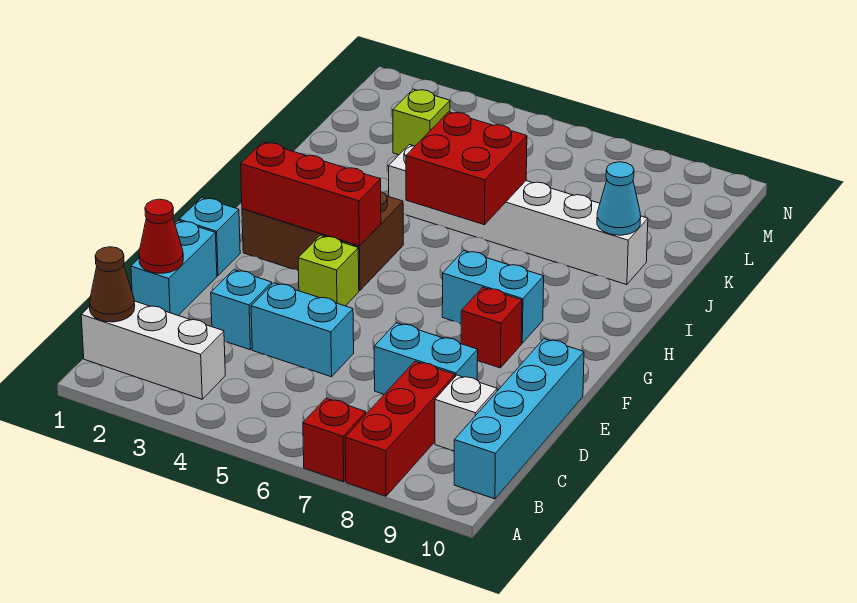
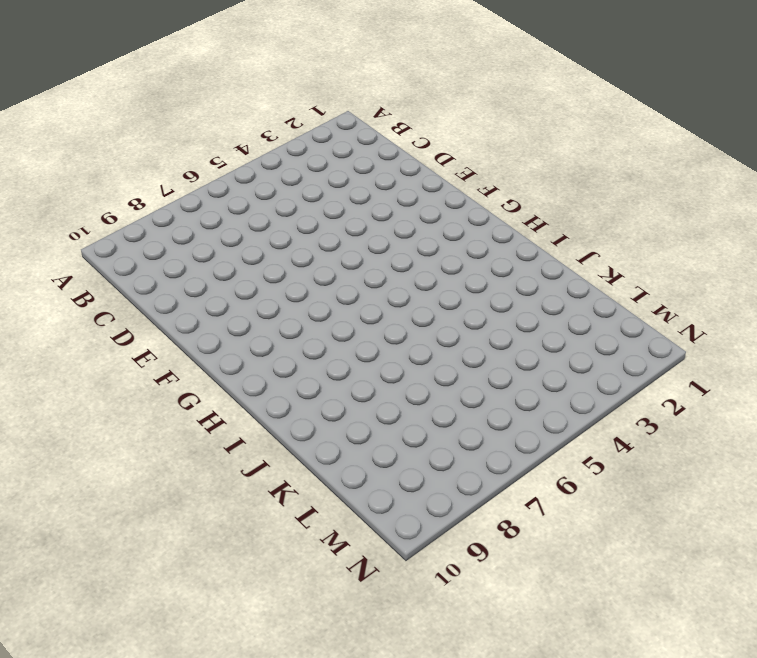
none -> red brick A7 level 1
none -> red brick A8:C8 level 1
none -> white brick B1:B3 level 1

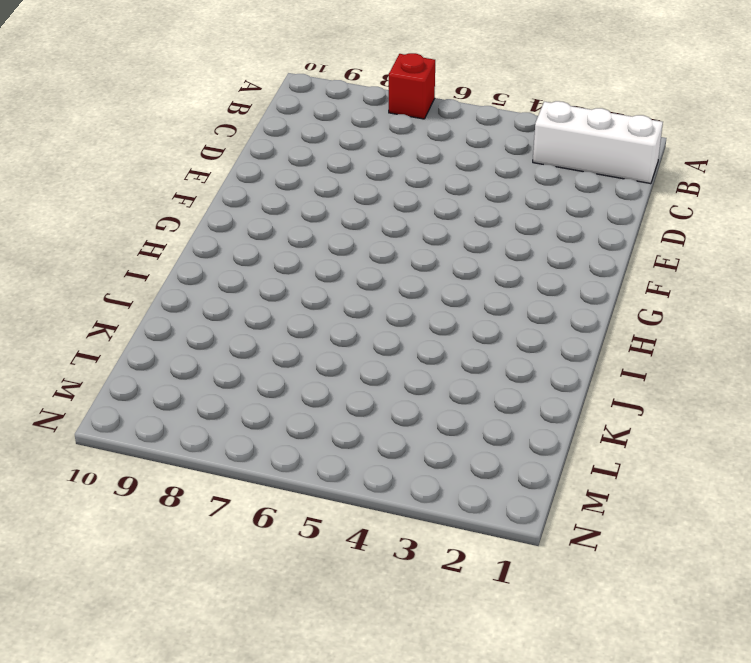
none -> red brick A8:C8 level 1
none -> cyan brick B10:E10 level 1
none -> white brick C9 level 1

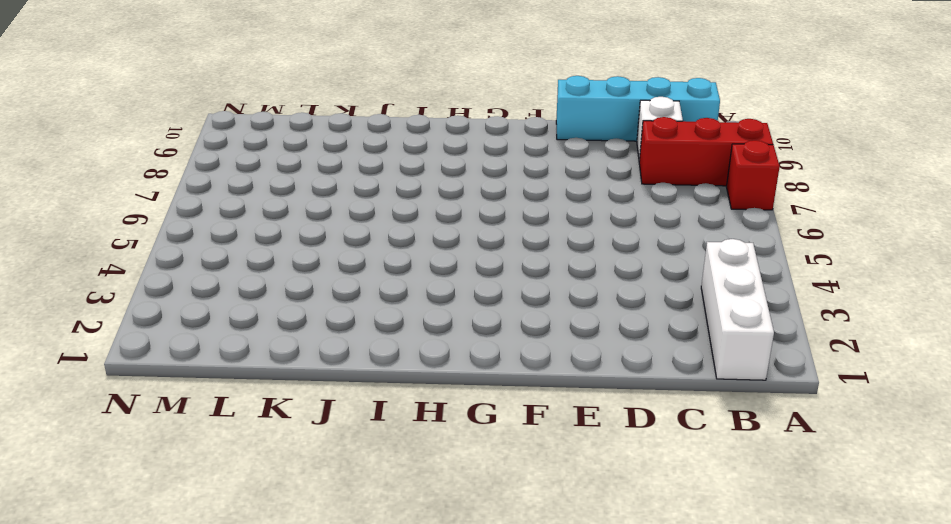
none -> cyan brick D1:E1 level 1
none -> cyan brick D3 level 1
none -> cyan brick D4:D5 level 1

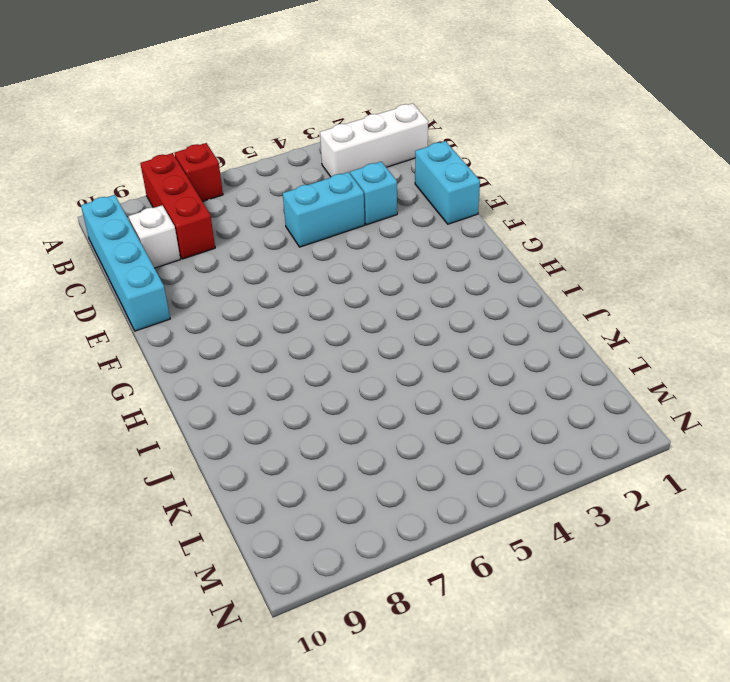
none -> cyan brick D7:D8 level 1
none -> cyan brick F1 level 1
none -> lime brick F4 level 1

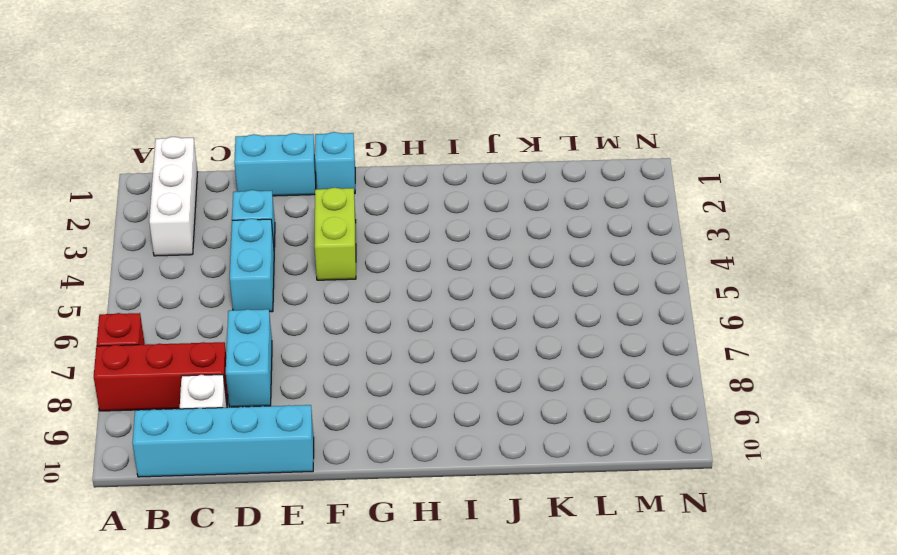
lime brick F3:F4 level 1 -> lime brick F4 level 1
none -> red brick F8 level 1
none -> brown brick G2:H4 level 1
none -> cyan brick G7:G8 level 1

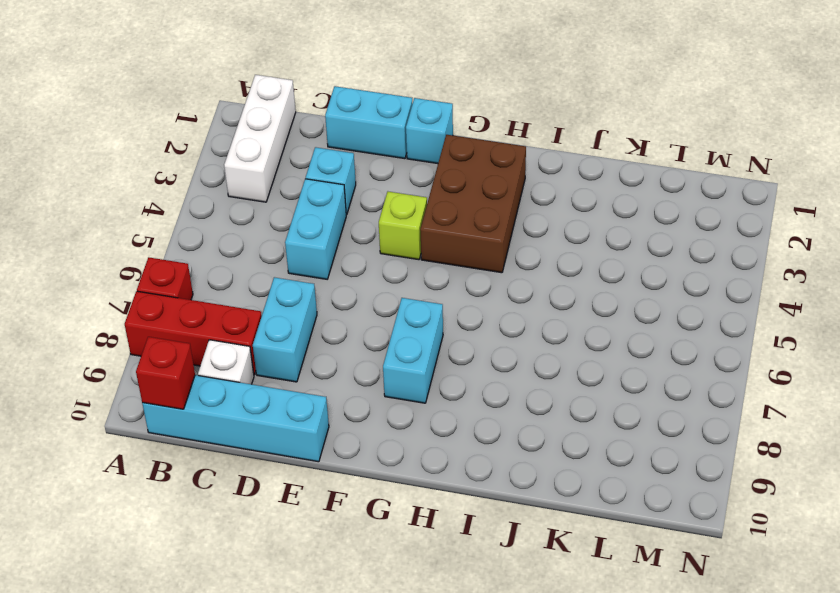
red brick B10 level 2 -> red brick F8 level 1
none -> white brick J4:J9 level 1
none -> lime brick L3 level 1
none -> brown cone B1 level 2

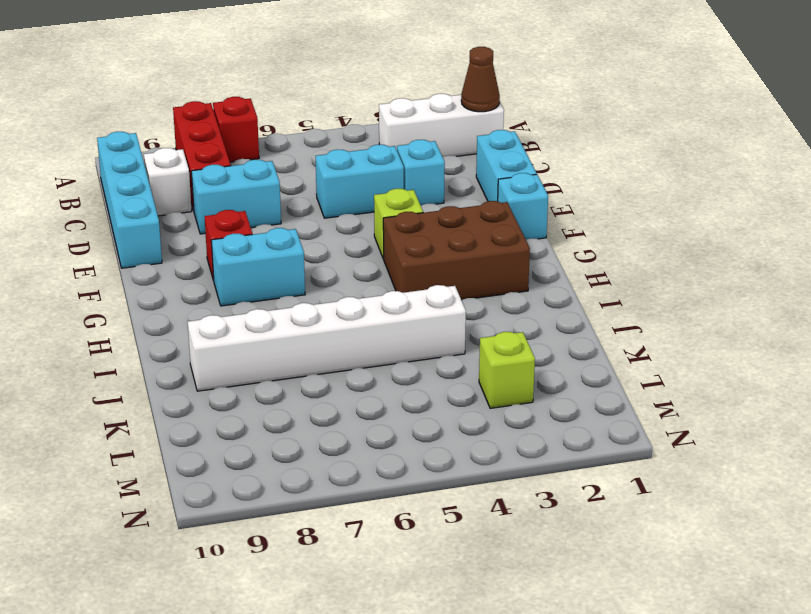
none -> red cone D1 level 2
none -> red brick G2:G4 level 2
none -> red brick I5:J6 level 2

